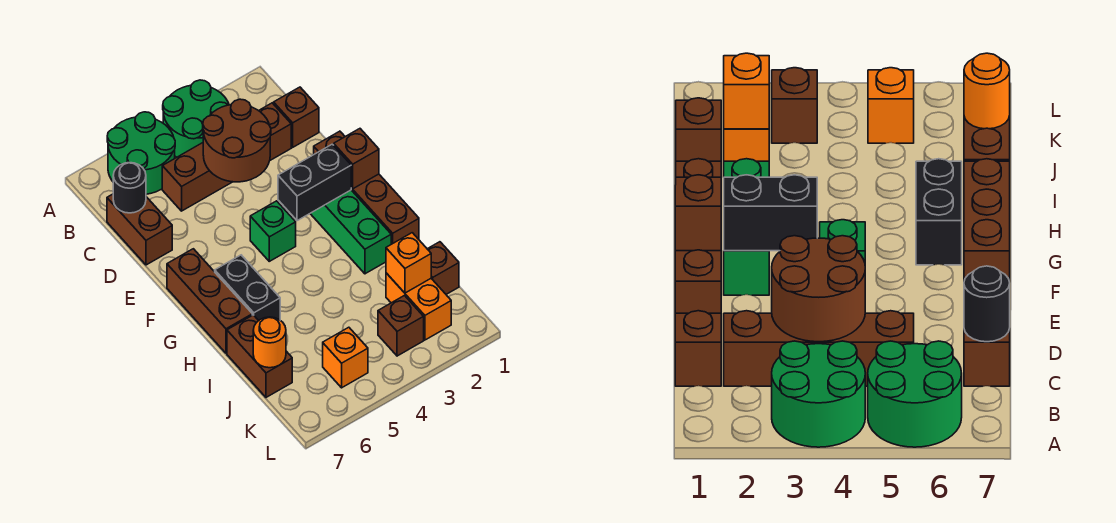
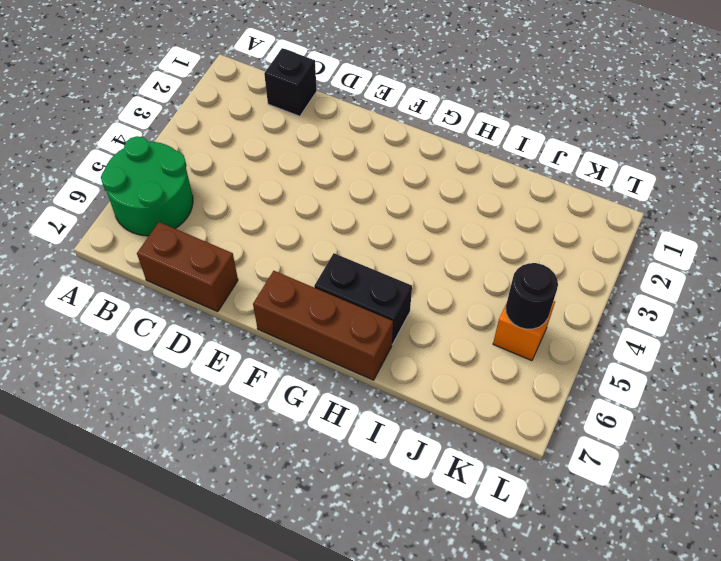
black brick C1 level 1 -> brown brick C1 level 1
black round brick K5 level 2 -> black round brick C7 level 2
none -> green round brick A3:B4 level 1
none -> brown brick C2:C5 level 1
none -> brown brick E1:H1 level 1

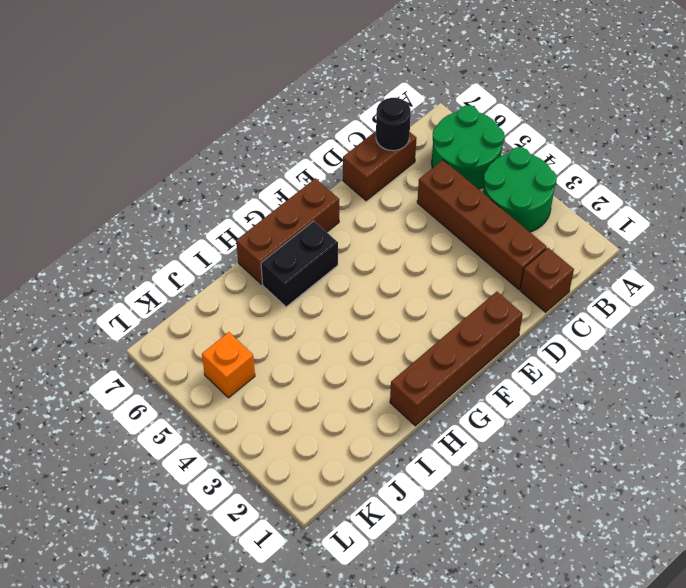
none -> green brick F2:H2 level 1
none -> green brick F4 level 1
none -> brown brick I7:J7 level 1

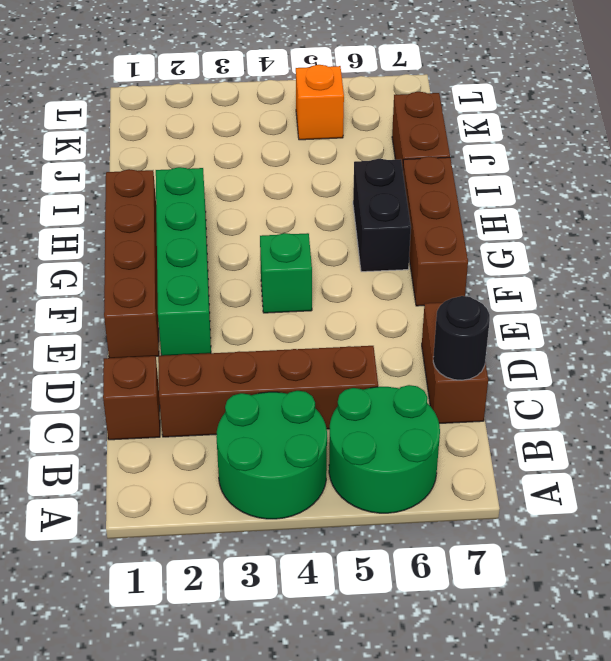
green brick E2:H2 level 1 -> green brick F2:H2 level 1
none -> brown brick J1 level 1
none -> orange brick J2:K2 level 1
none -> brown brick K3 level 1

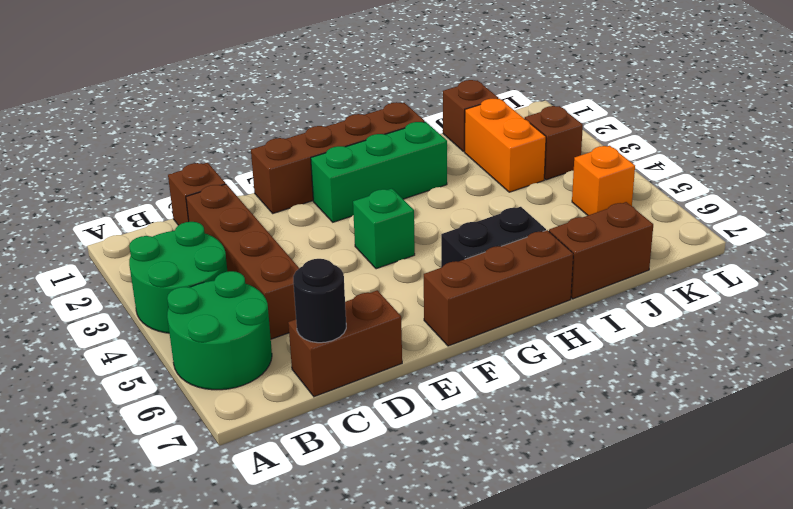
orange brick J2:J3 level 1 -> orange brick J2:K2 level 1
none -> brown round brick C3:D4 level 2
none -> brown brick F1 level 2
none -> black brick F2:F3 level 2

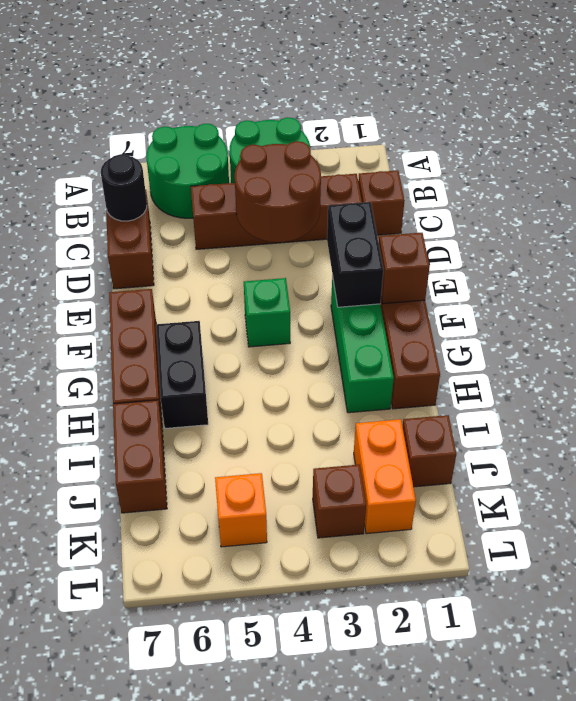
black brick E2:F2 level 2 -> black brick F2:F3 level 2
none -> orange brick J2 level 2
none -> orange round brick J7 level 2

